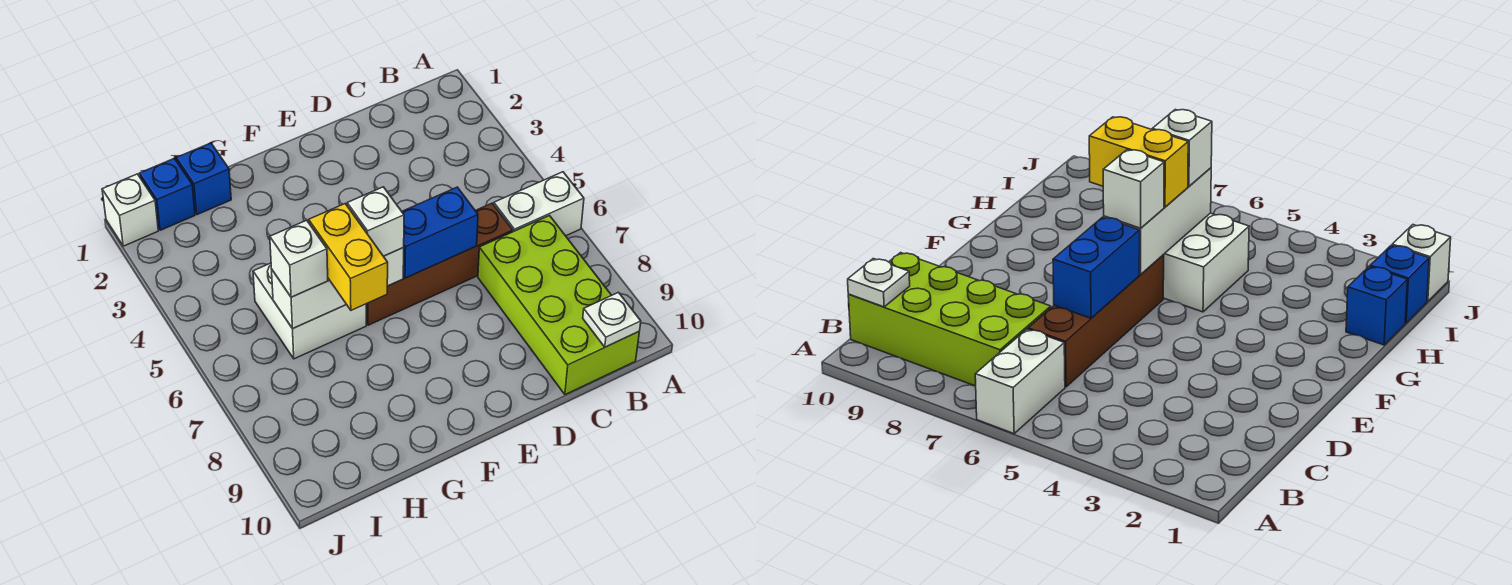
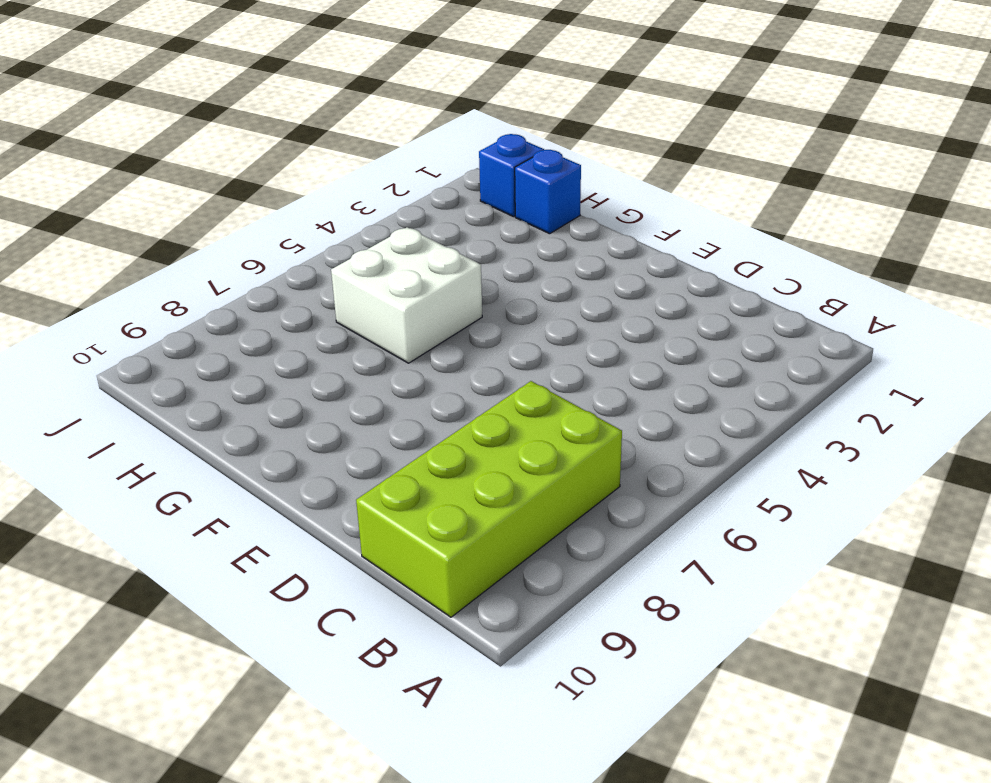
none -> white brick A6:B6 level 1
none -> brown brick C6:F6 level 1
none -> white brick J1 level 1

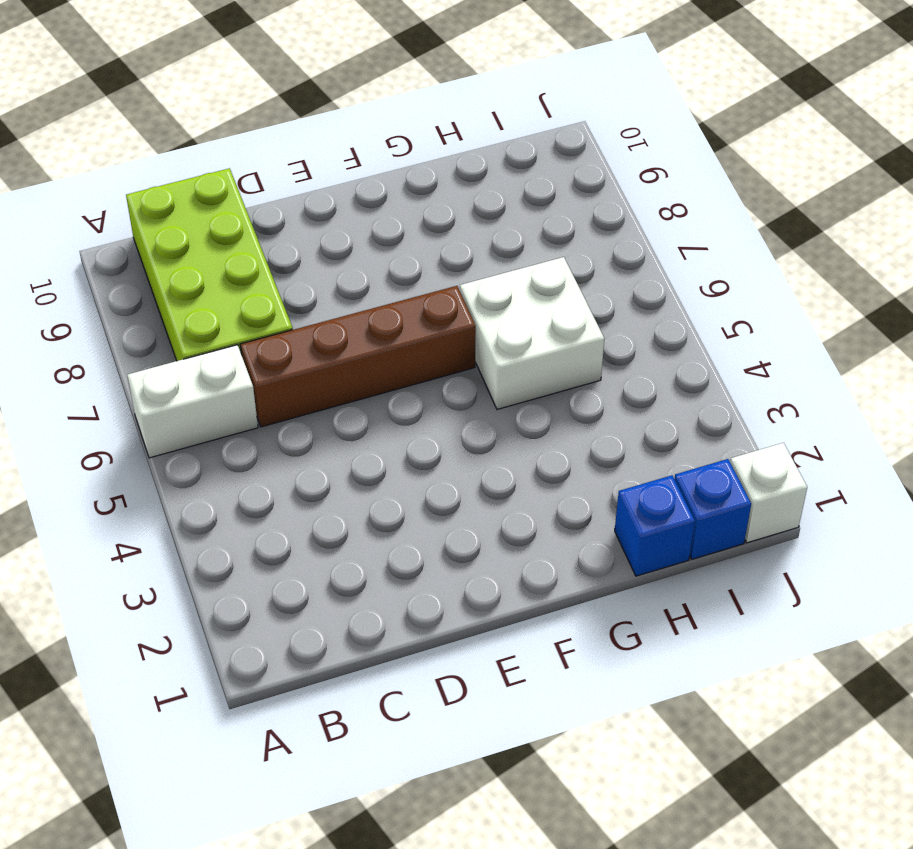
none -> white plate B10 level 2
none -> blue brick D6:E6 level 2
none -> white brick F6:H6 level 2

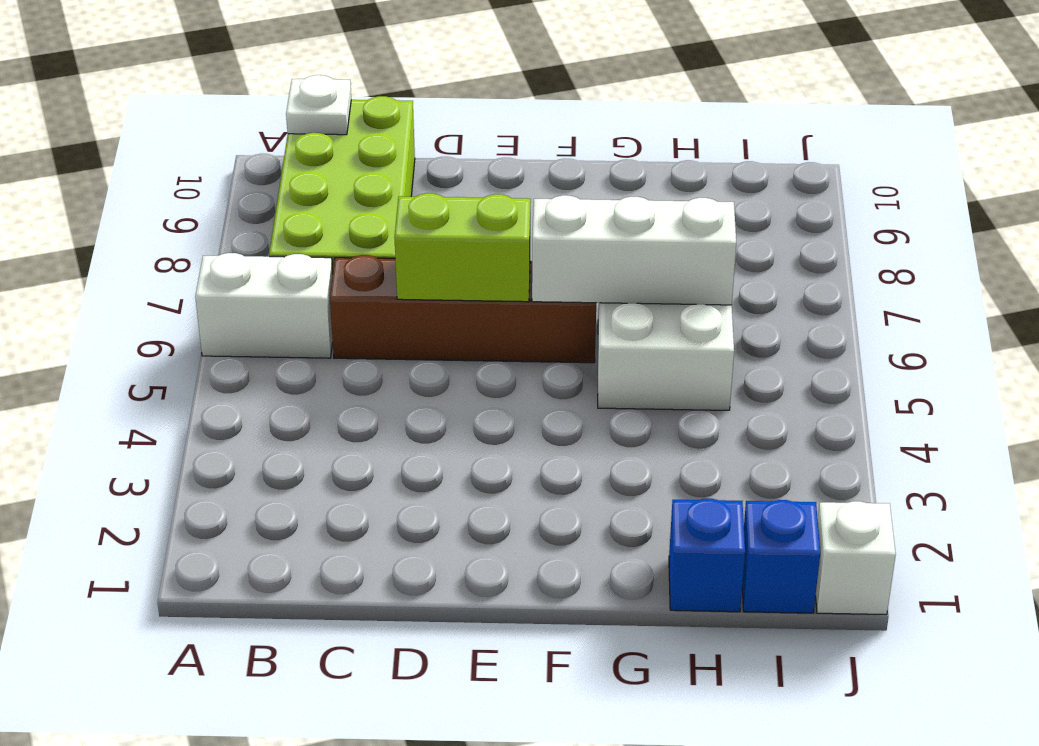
lime brick D6:E6 level 2 -> blue brick D6:E6 level 2
none -> white brick F6 level 3
none -> yellow brick G6:G7 level 3
none -> white brick H6 level 3

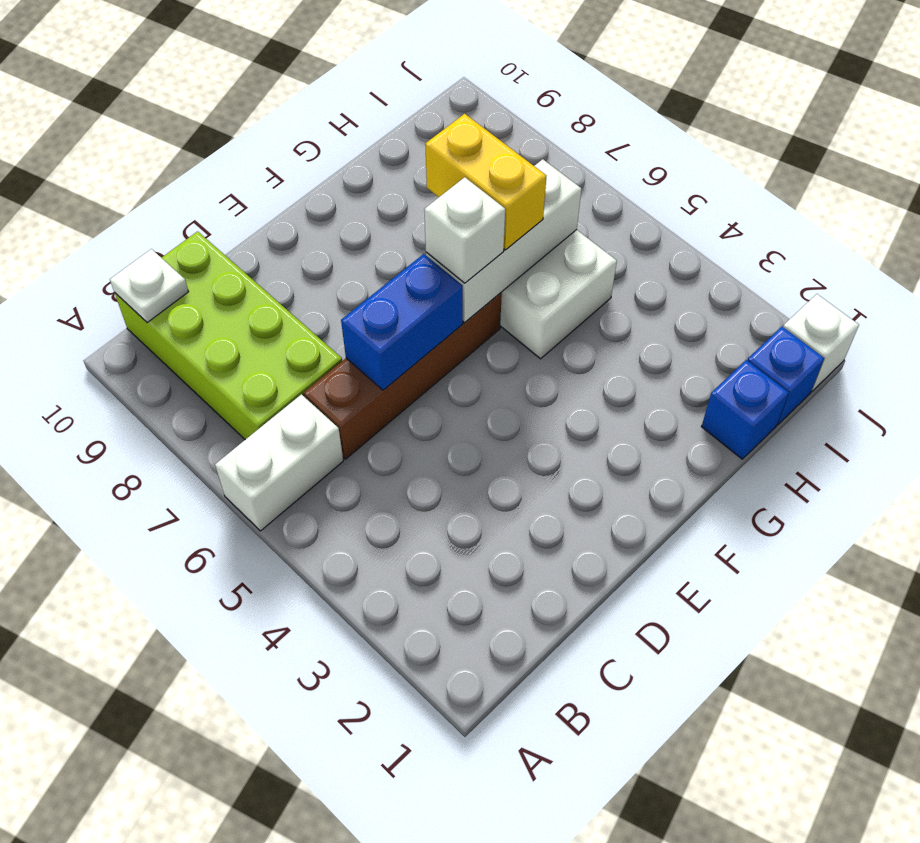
none -> white brick H6 level 3

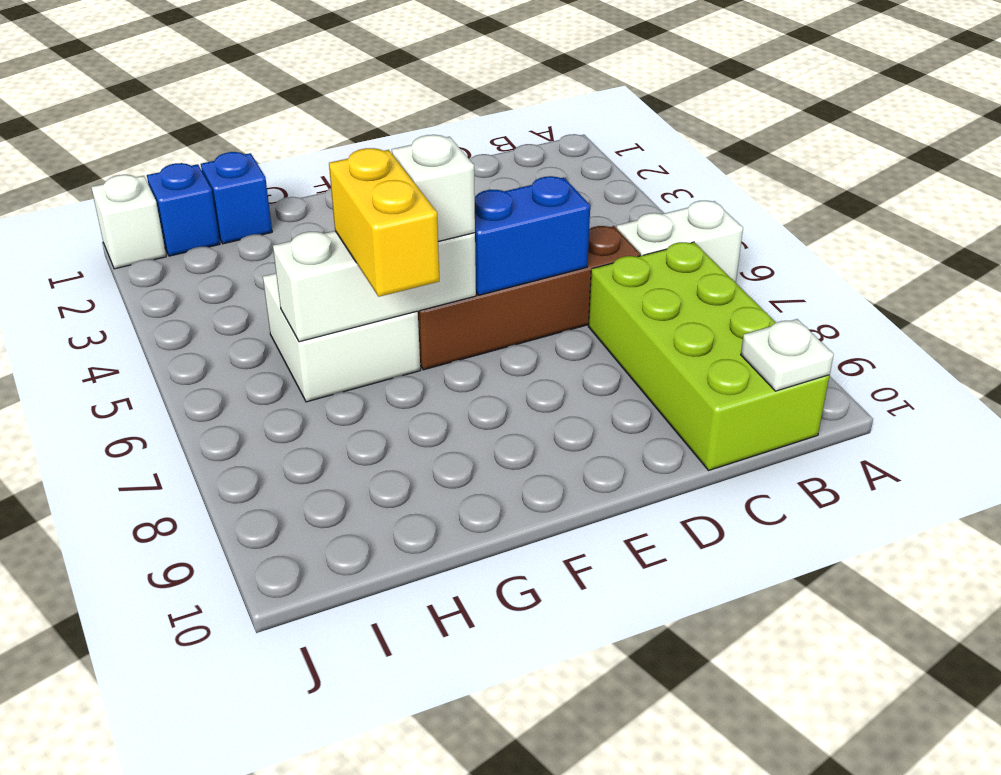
none -> white brick H6 level 3

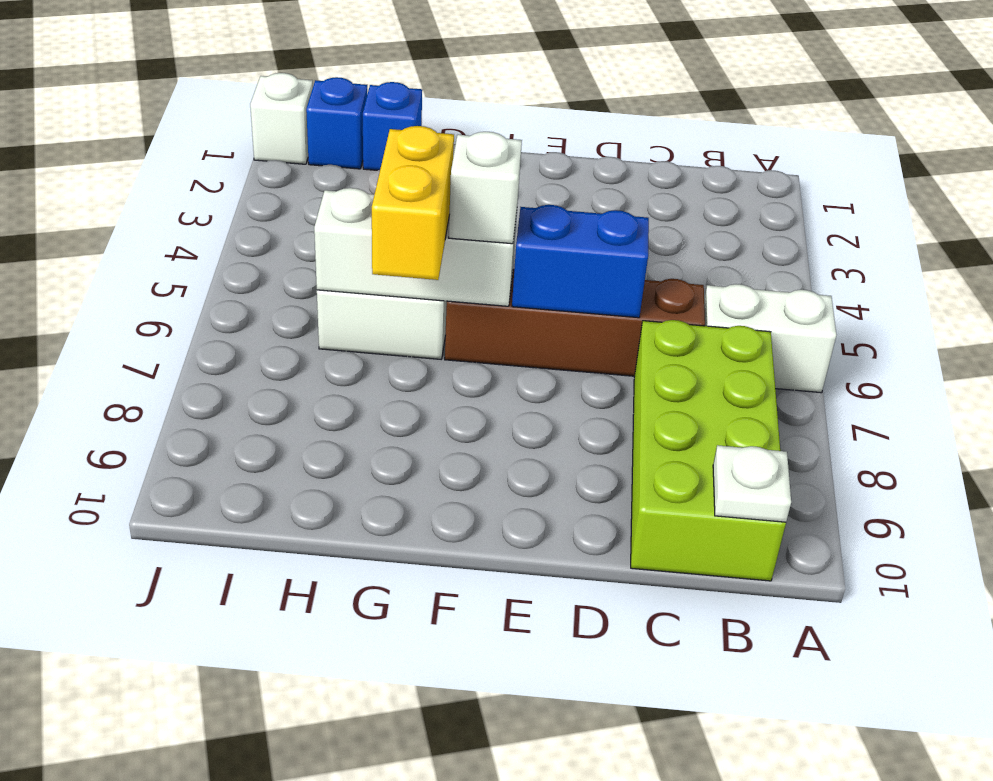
none -> white brick H6 level 3

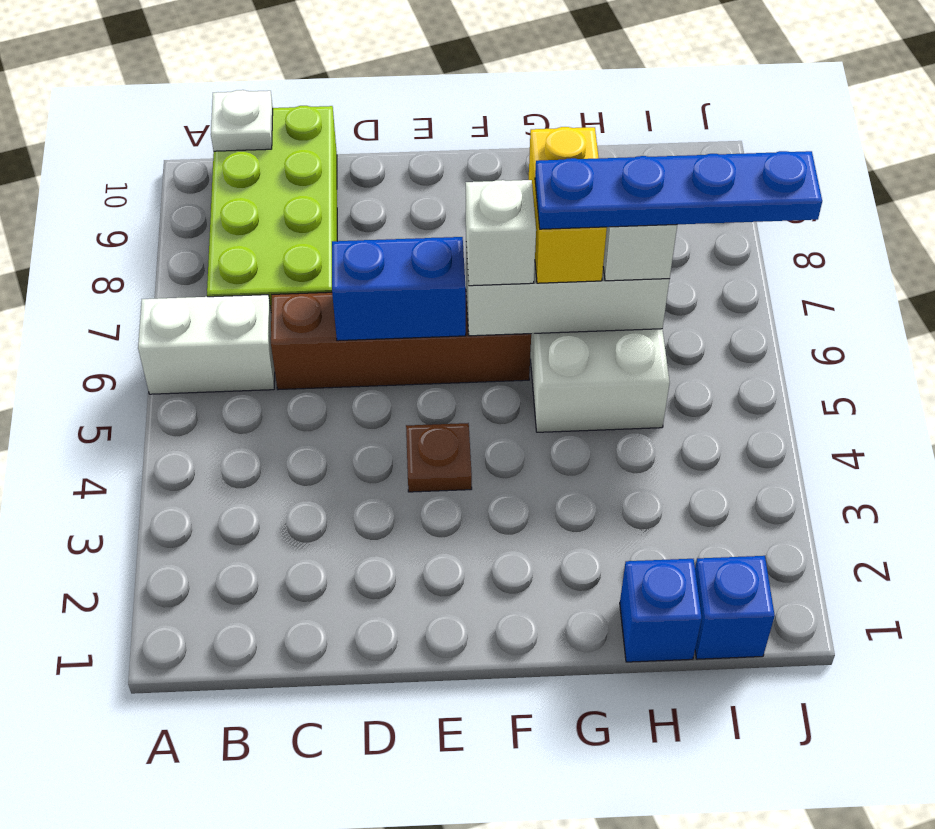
brown plate E4 level 1 -> none
blue plate G6:J6 level 4 -> none
none -> white brick J1 level 1

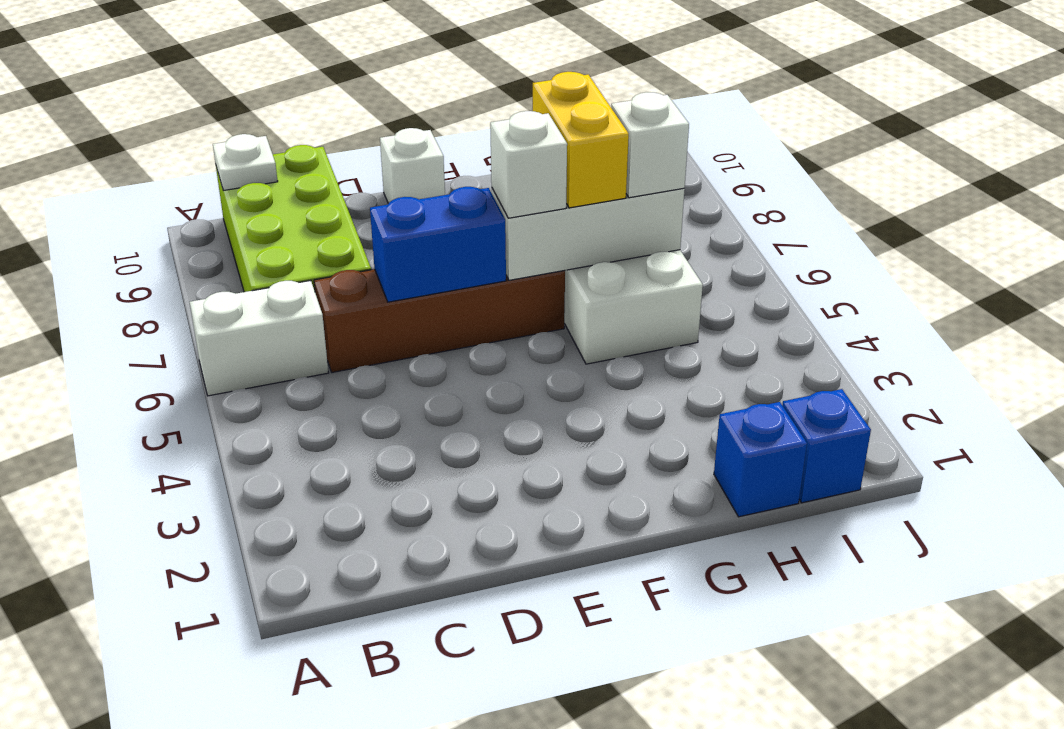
white brick E10 level 1 -> white brick J1 level 1

